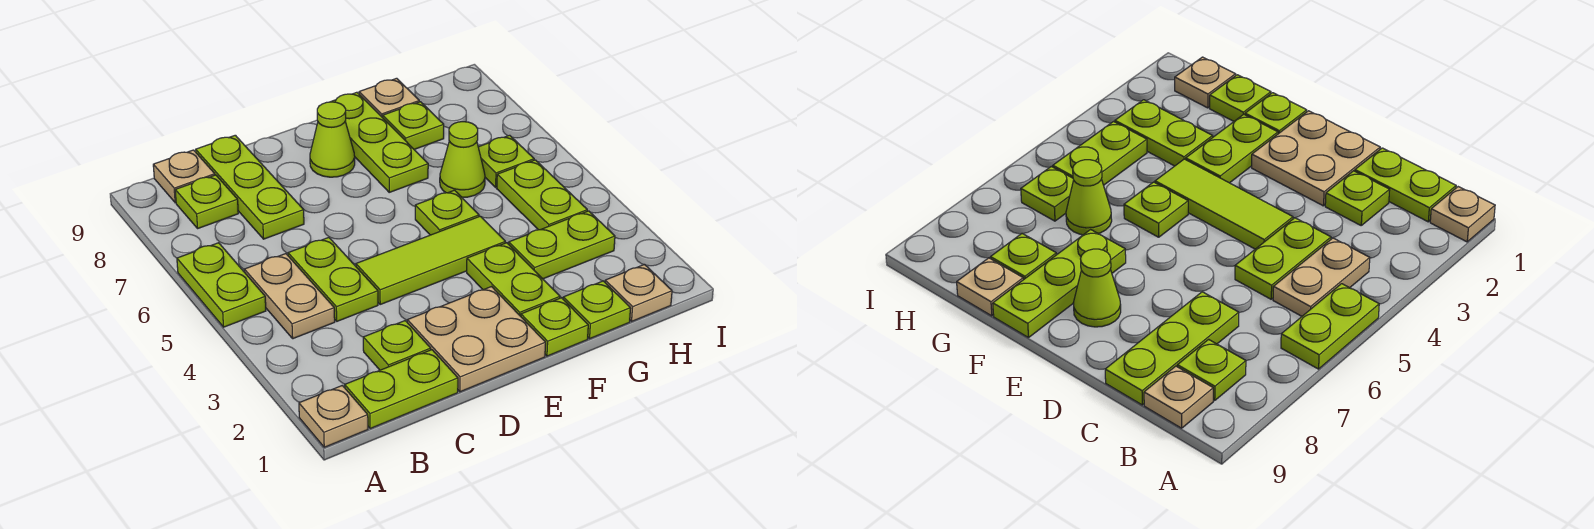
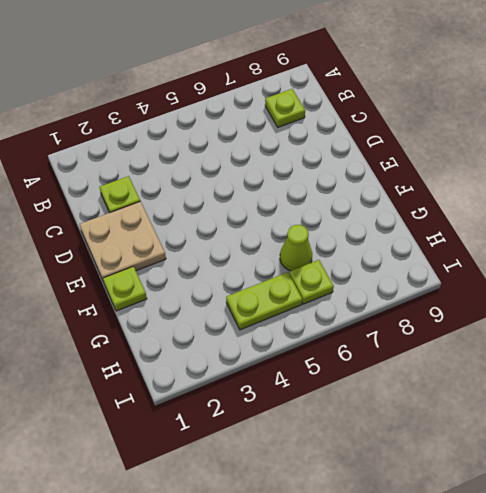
none -> tan plate A1 level 1
none -> lime plate A5:A6 level 1
none -> lime plate B1:C1 level 1

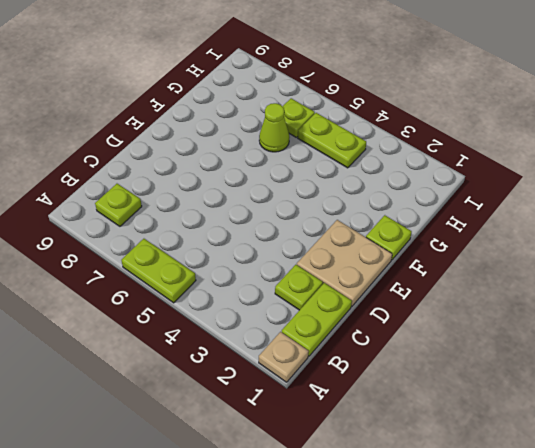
none -> tan plate B4:B5 level 1
none -> tan plate B9 level 1
none -> lime plate C4:C5 level 1

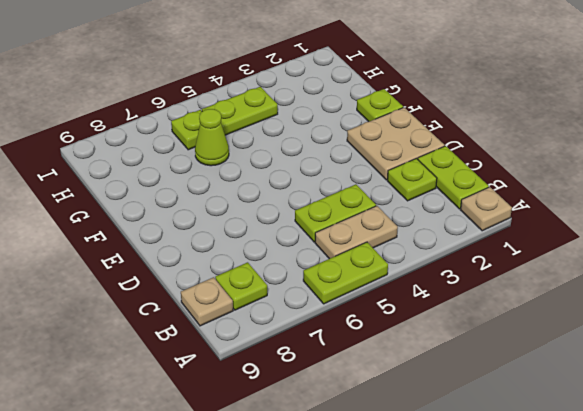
none -> lime plate C7:C9 level 1
none -> lime tile D4:F4 level 1
none -> lime cone E8 level 1

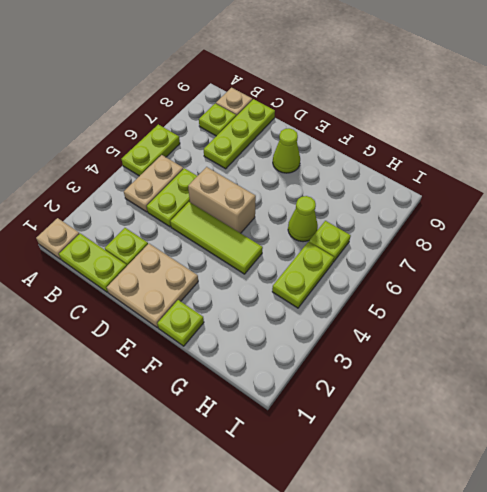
tan brick D5:E5 level 1 -> none
none -> lime plate F2:F3 level 1
none -> lime plate F5 level 1
none -> lime plate F7:F9 level 1

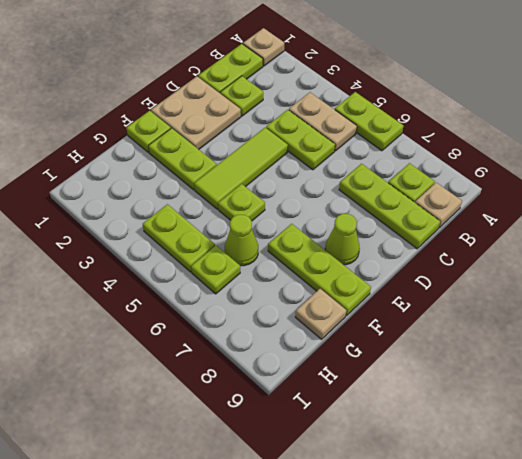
none -> lime plate G1 level 1
none -> lime plate G3:H3 level 1
none -> lime plate G8 level 1

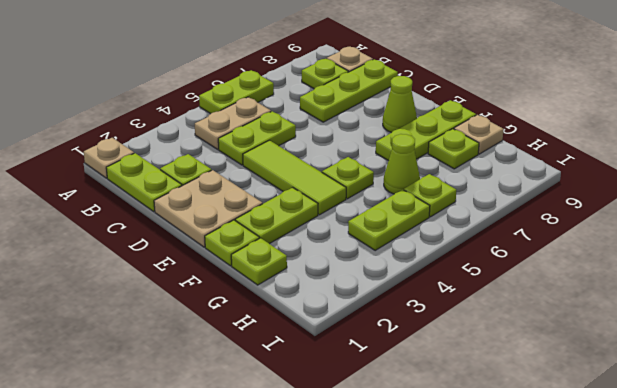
none -> lime plate G3:H3 level 1
none -> tan plate H1 level 1

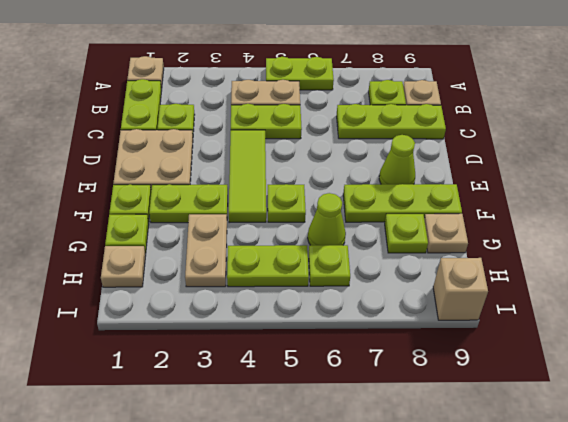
tan plate G3:H3 level 1 -> lime plate G3:H3 level 1
tan brick I9 level 1 -> none

